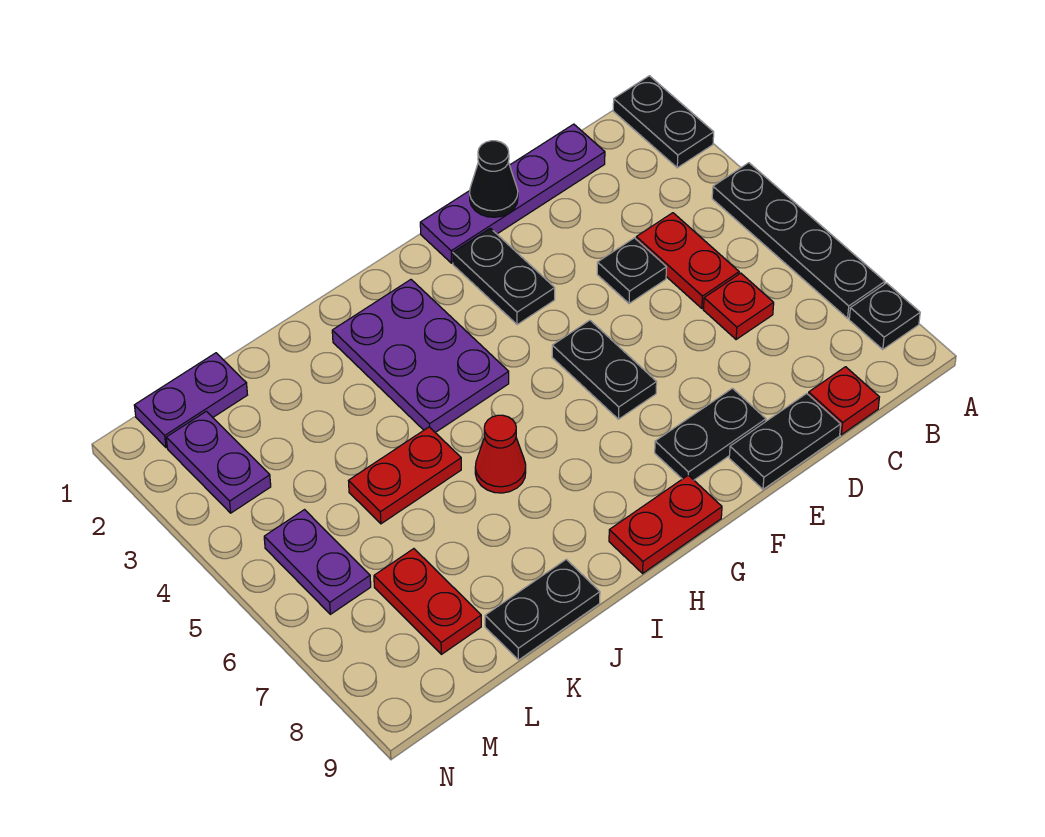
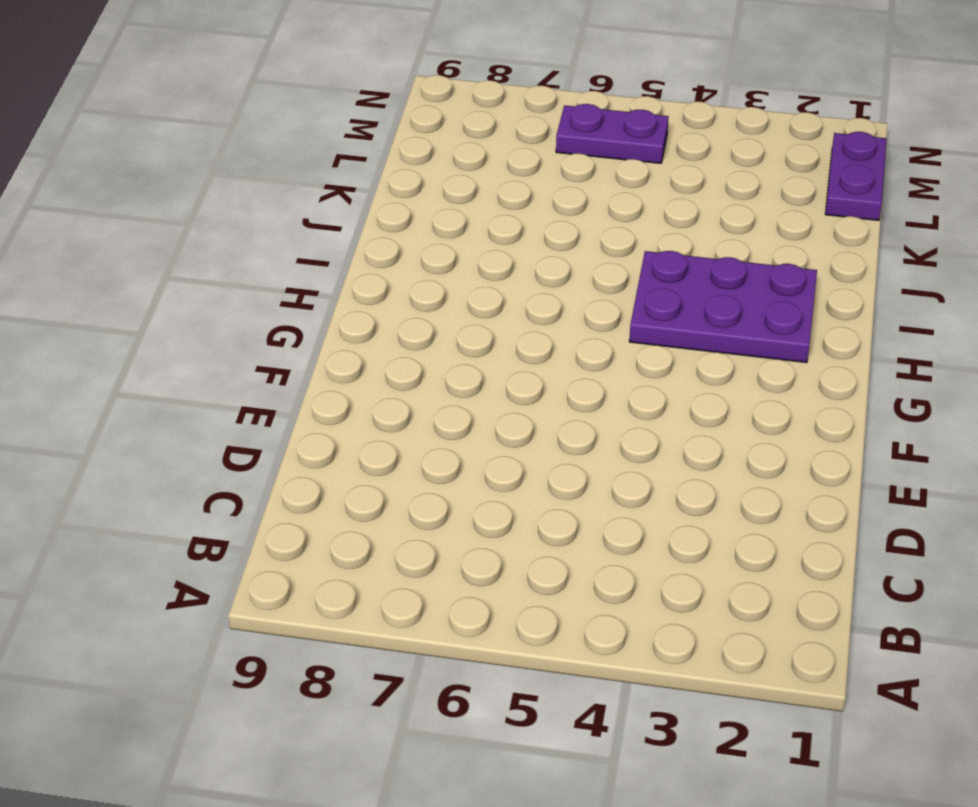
none -> black plate A1:A2 level 1
none -> black plate A4:A7 level 1
none -> black plate A8 level 1

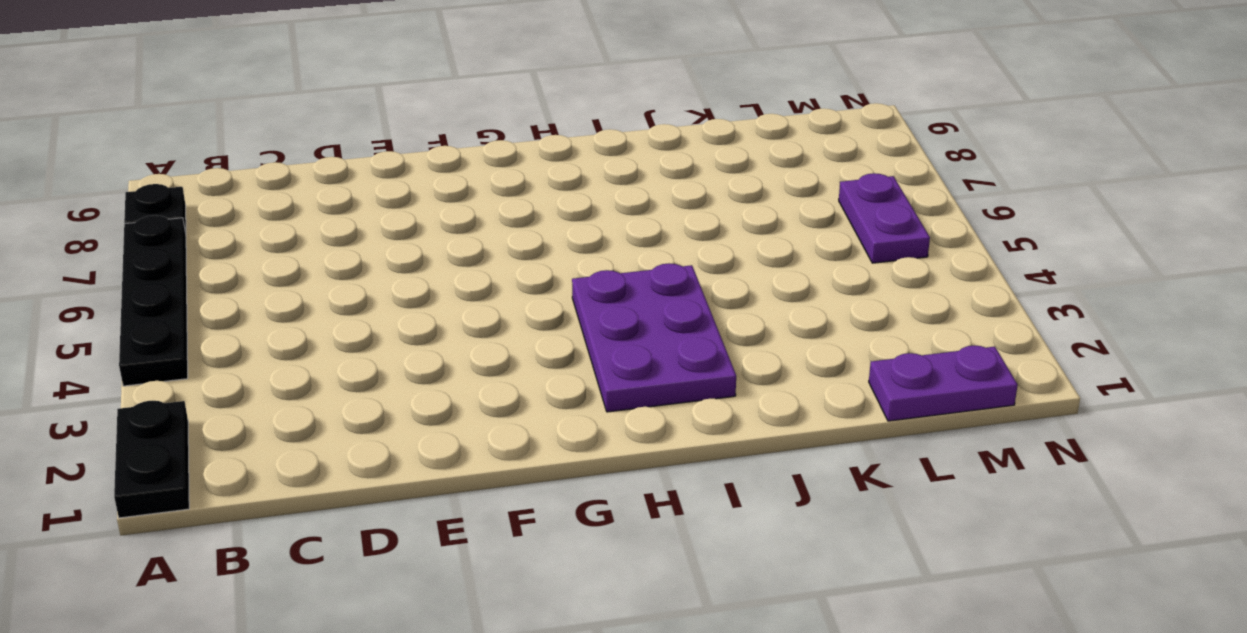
none -> purple plate C1:F1 level 1
none -> red plate C4:C5 level 1
none -> red plate C6 level 1

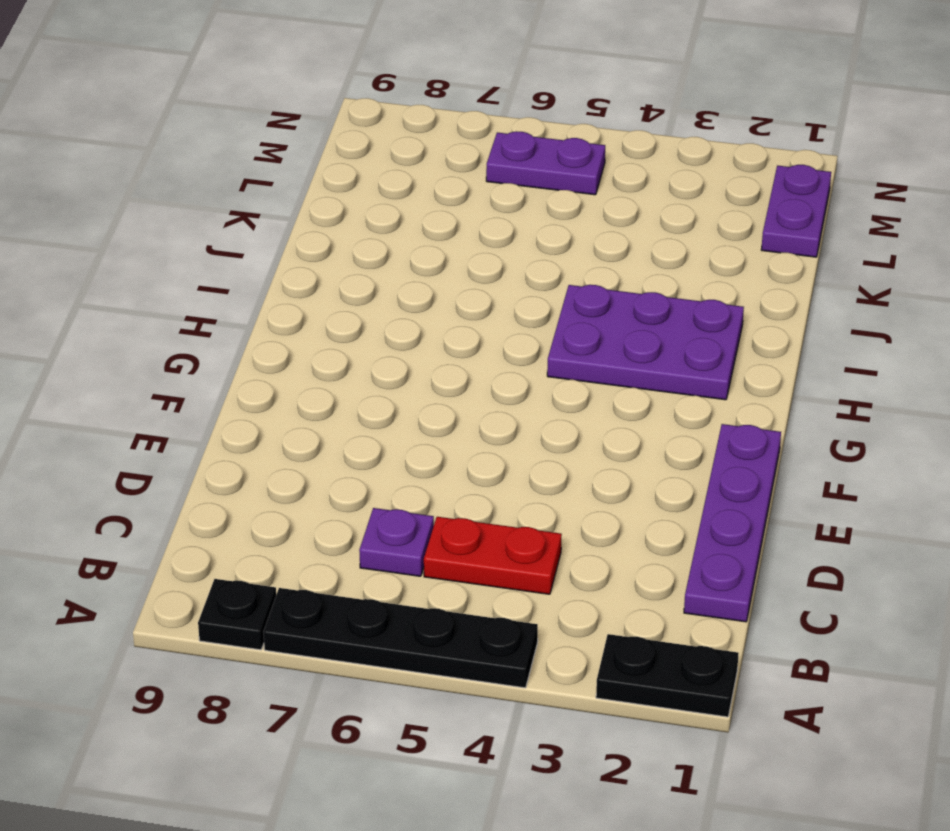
purple plate C6 level 1 -> red plate C6 level 1
none -> red plate C9 level 1
none -> black plate D4 level 1
none -> black plate D9:E9 level 1

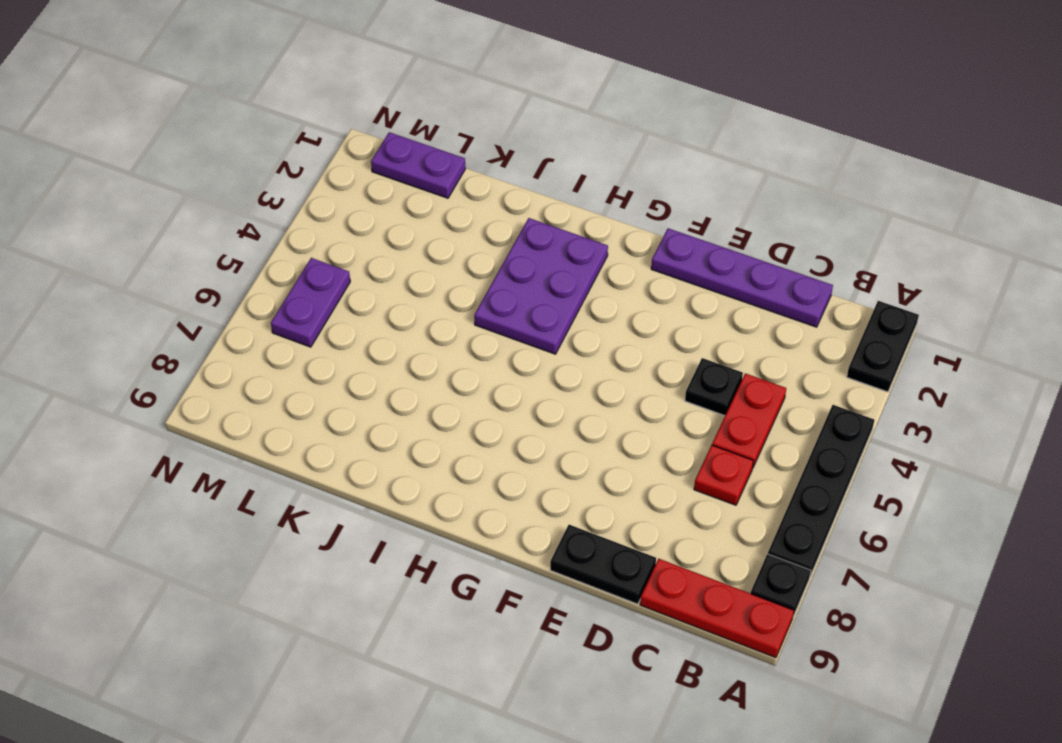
red plate A9:C9 level 1 -> red plate C9 level 1
none -> black plate E8:F8 level 1
none -> black plate F2:F3 level 1
none -> black plate F5:F6 level 1

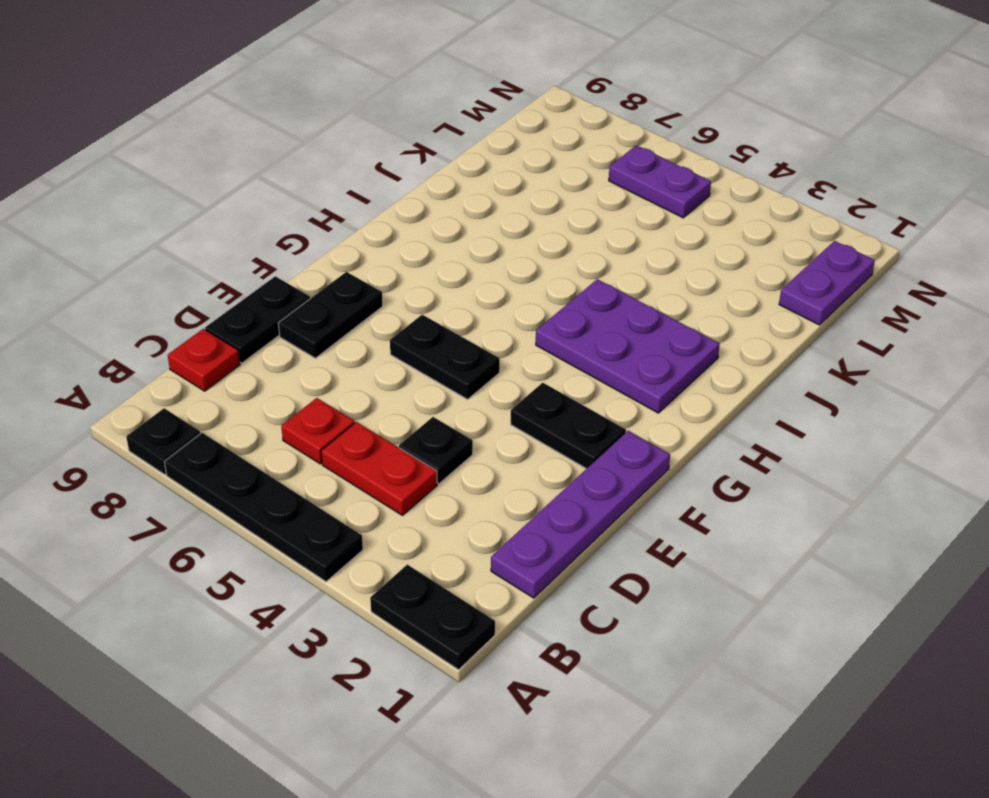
none -> red plate G9:H9 level 1
none -> red cone I6 level 1
none -> red plate J5:K5 level 1

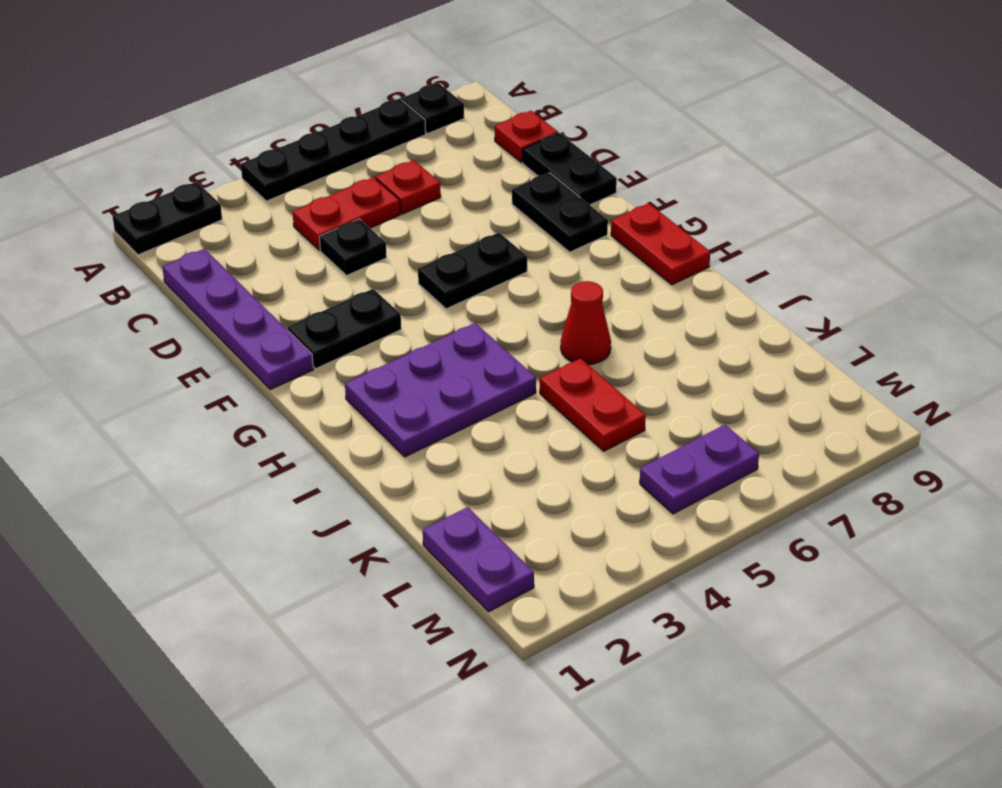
none -> black plate J9:K9 level 1
none -> red plate L7:L8 level 1
none -> purple plate M2:M3 level 1

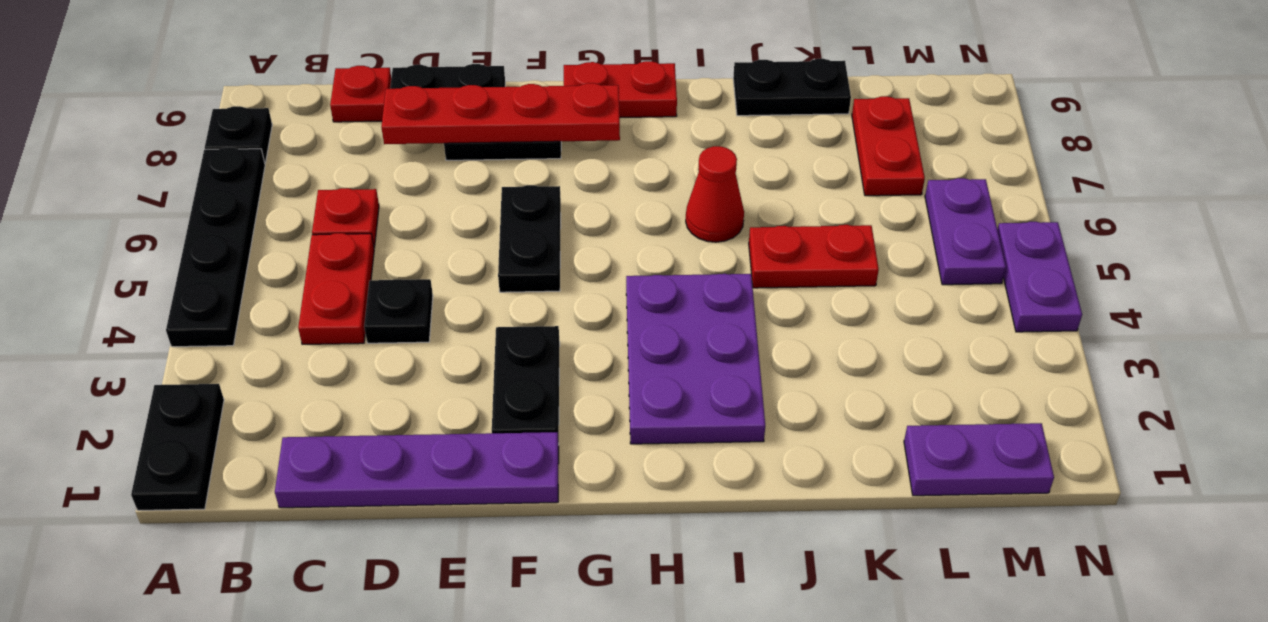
red plate D8:G8 level 2 -> none
purple plate N4:N5 level 1 -> purple plate M2:M3 level 1
none -> black cone E1 level 2

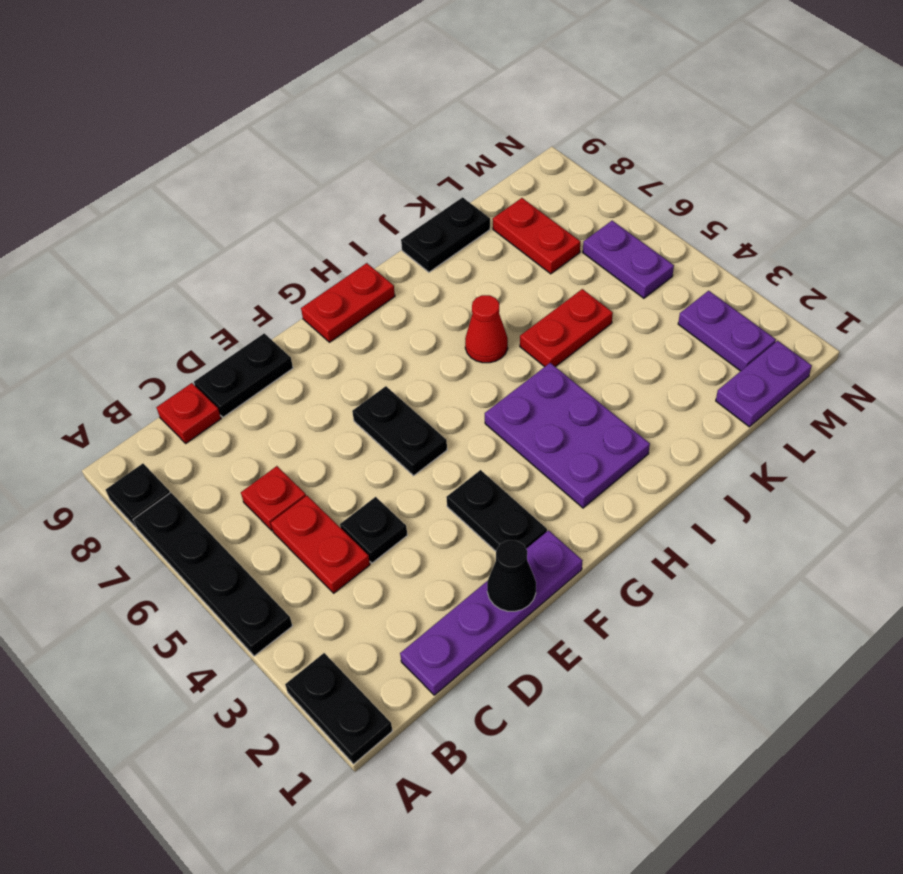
none -> black plate E8:F8 level 1

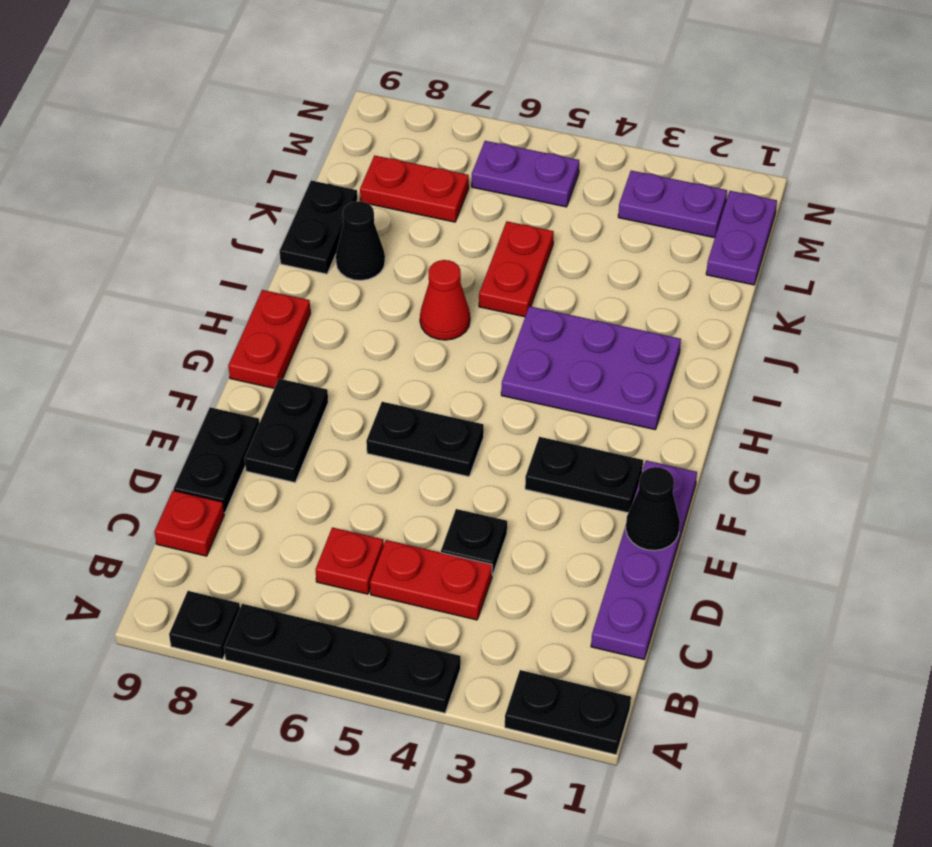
black cone J8 level 1 -> none

